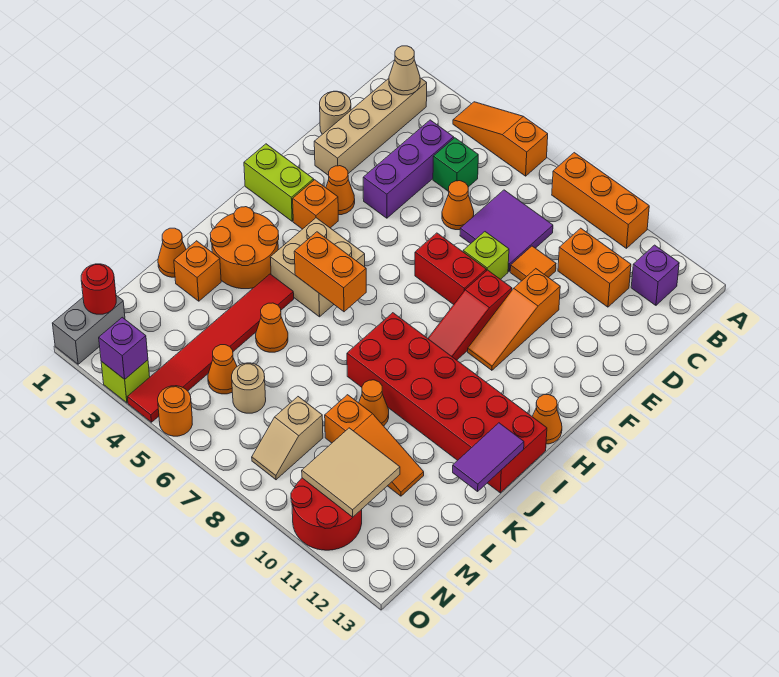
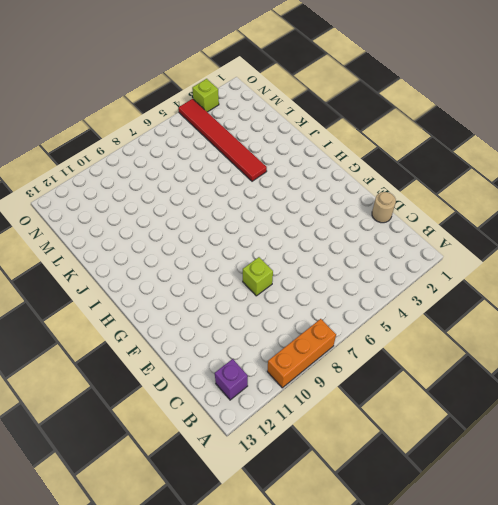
none -> orange slope A4:A6 level 1 top 6
none -> tan brick B2:E2 level 1
none -> purple brick C4:E4 level 1
none -> green brick C5 level 1

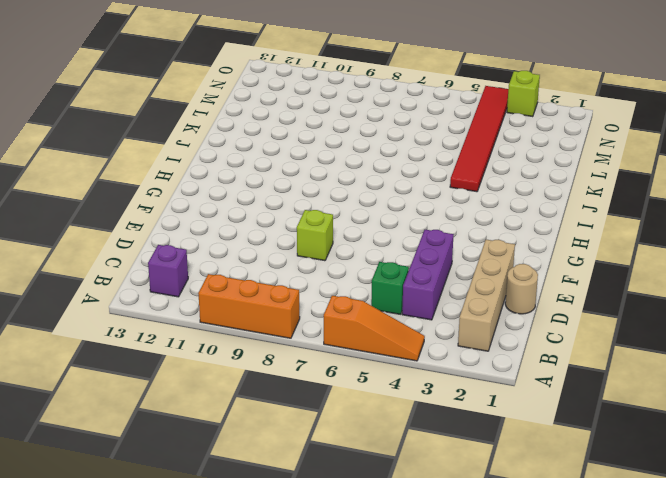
none -> purple tile C7:D8 level 1
none -> orange brick C10:C11 level 1
none -> orange cone D6 level 1
none -> orange tile D9 level 1

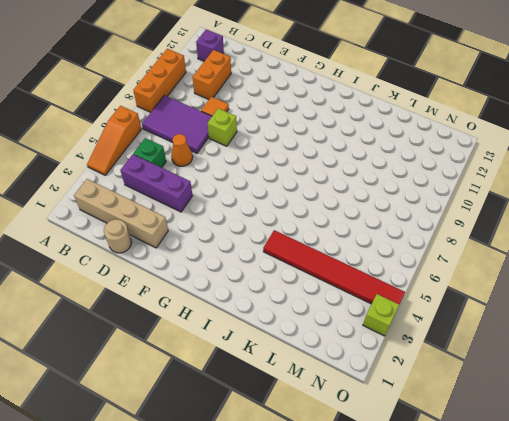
purple tile B7:D8 level 1 -> purple tile C7:D8 level 1
none -> orange slope E10:G10 level 1 top E
none -> orange cone F3 level 1
none -> red brick F7:F8 level 1
none -> red slope F9:H9 level 1 top F

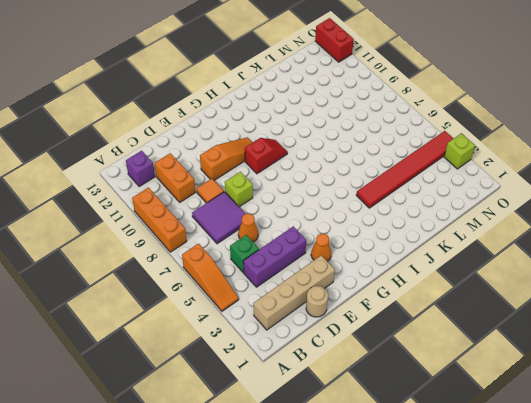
red slope G9:H9 level 1 top G -> red slope F9:H9 level 1 top F
red brick O12:O13 level 1 -> red brick F7:F8 level 1
none -> lime brick G1:G2 level 1
none -> orange brick G3 level 1
none -> tan brick H4:I5 level 1
none -> orange cone H13 level 1

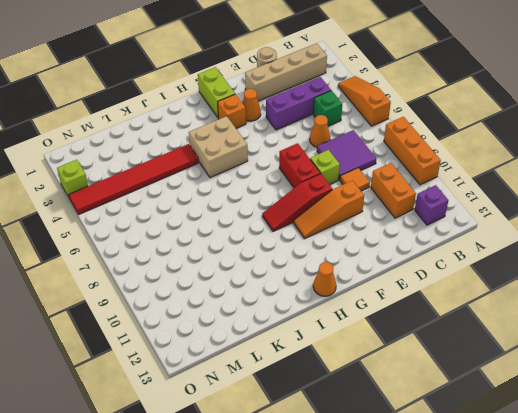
none -> orange round brick I2:J3 level 1
none -> red brick I8:J13 level 1
none -> orange cone K1 level 1
none -> orange brick K2 level 1

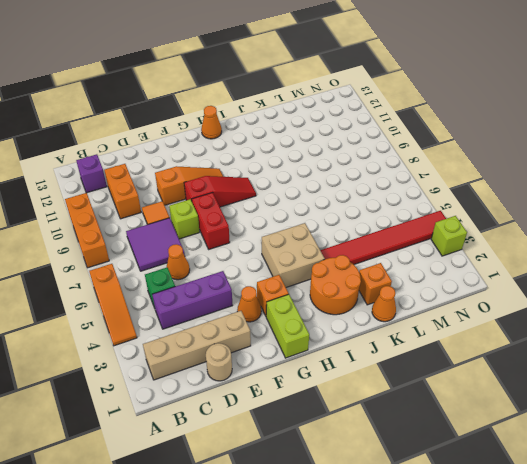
none -> red brick I8:J13 level 1
none -> orange cone K5 level 1
none -> orange cone K9 level 1
none -> orange slope L9:L11 level 1 top 9

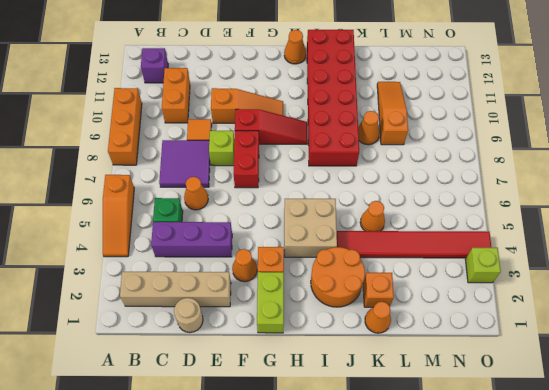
none -> orange cone M5 level 1
none -> tan round brick M6 level 1
none -> tan slope M8:N8 level 1 top M
none -> grey brick N1:O1 level 1

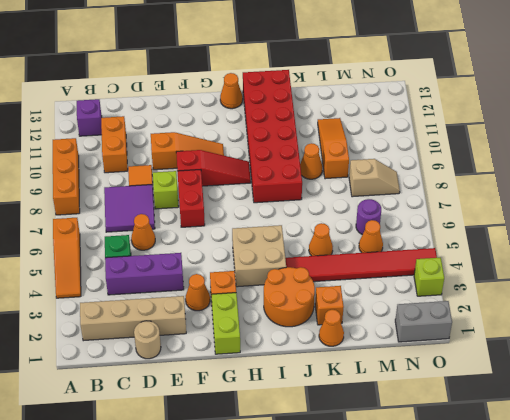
purple round brick M6 level 1 -> tan round brick M6 level 1
none -> red round brick N10:O11 level 1
none -> orange round brick O5 level 1
none -> tan cone B2 level 2
none -> orange brick I5:I6 level 2

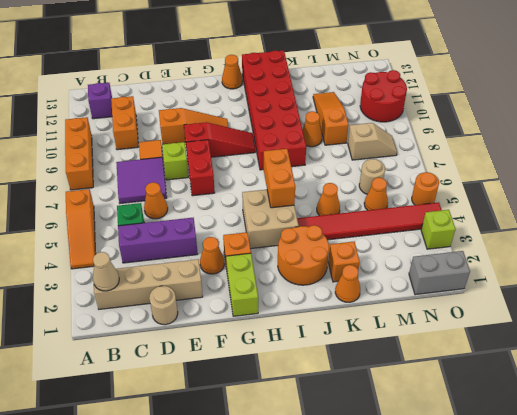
none -> purple tile J13:K13 level 2
none -> tan tile M10:N11 level 2
none -> red round brick N1 level 2
none -> purple brick O3 level 2

